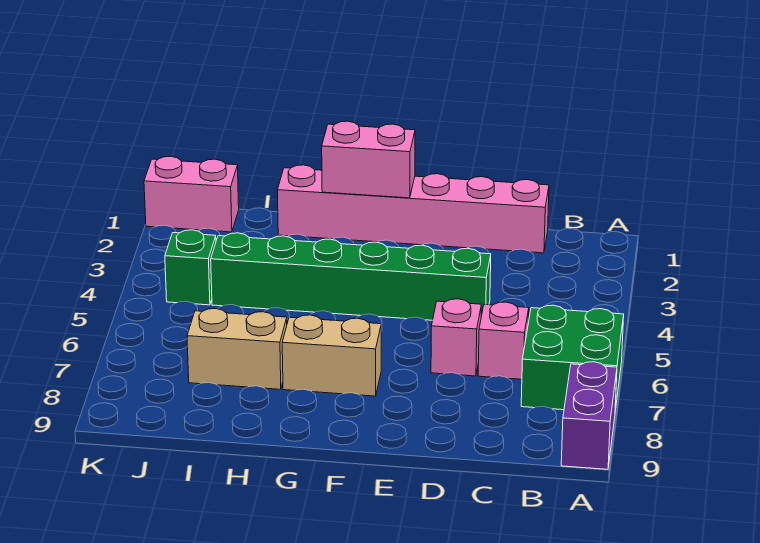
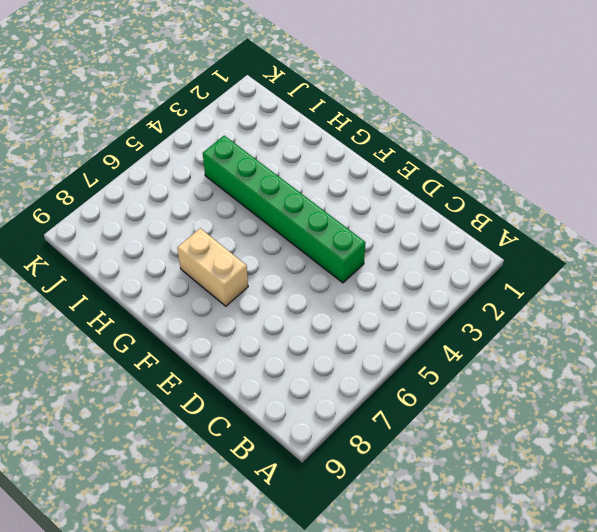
none -> green brick A6:B7 level 1
none -> purple brick A8:A9 level 1

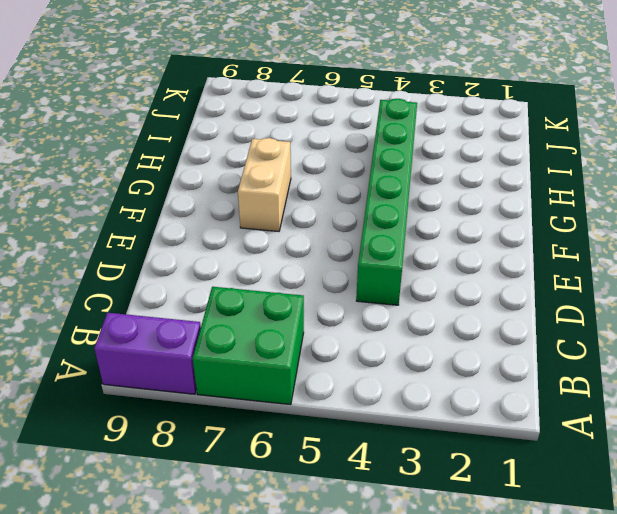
none -> pink brick C1:H1 level 1
none -> pink brick C6 level 1

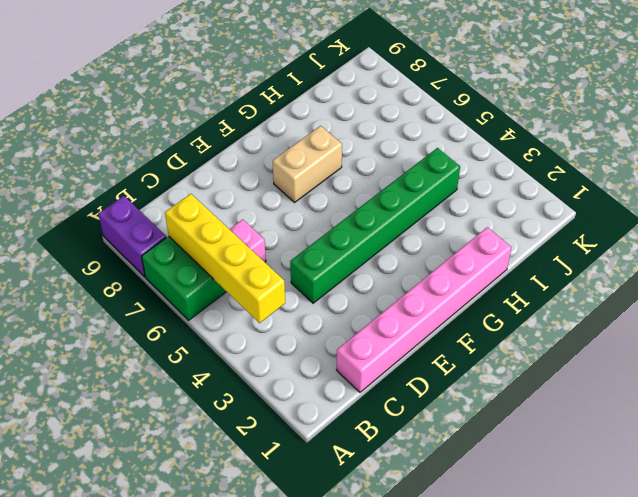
yellow brick B4:B7 level 2 -> none
none -> pink brick D6 level 1
none -> tan brick H7:I7 level 1

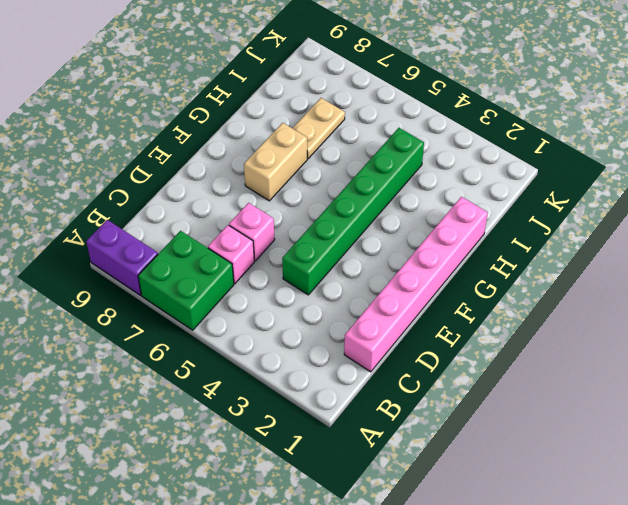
tan plate H7:I7 level 1 -> tan brick H7:I7 level 1
none -> pink brick J1:K1 level 1
none -> green brick J4 level 1

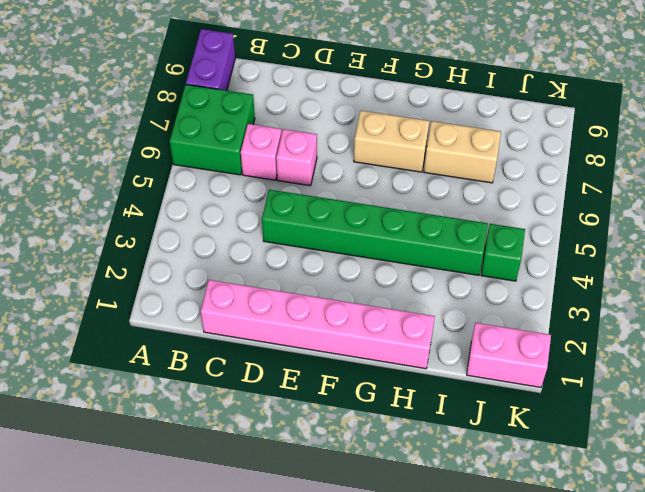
none -> pink brick F1:G1 level 2

